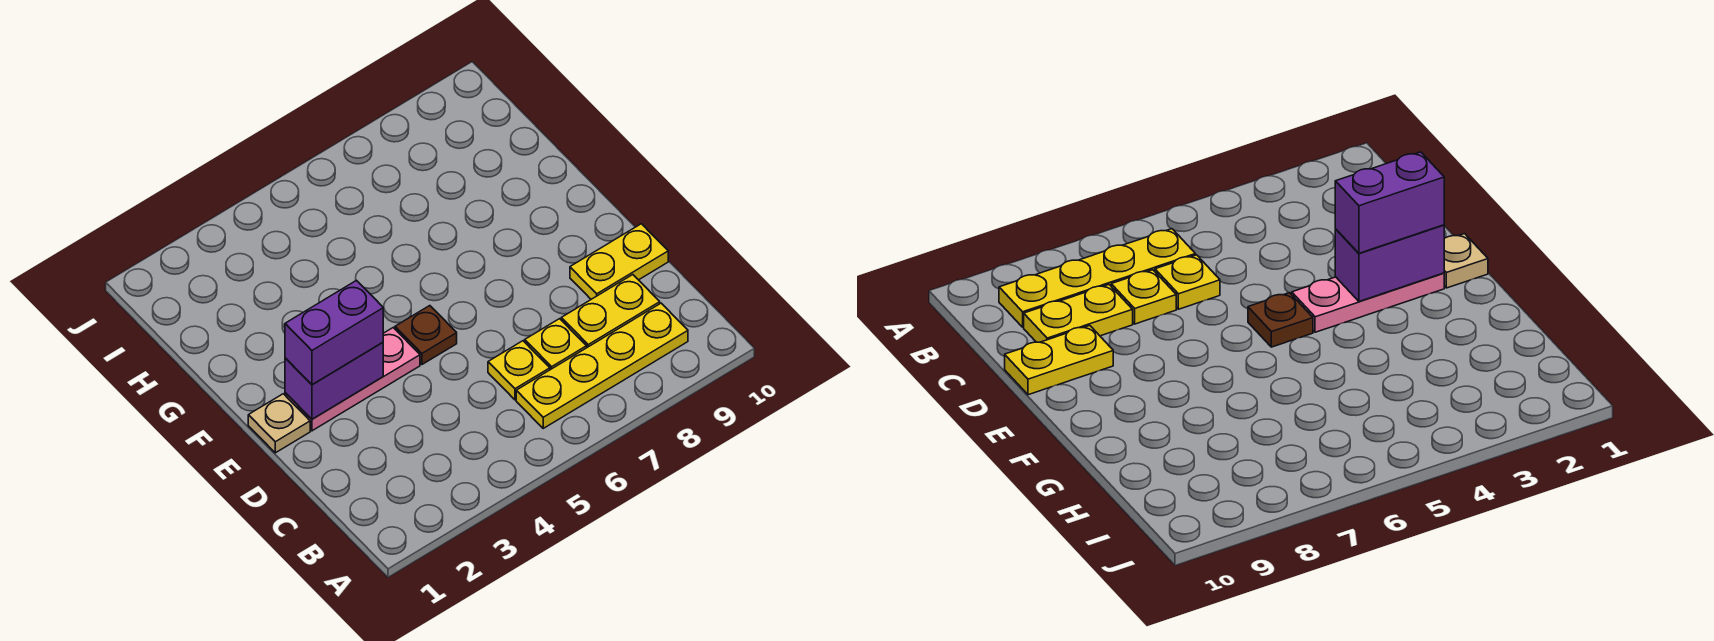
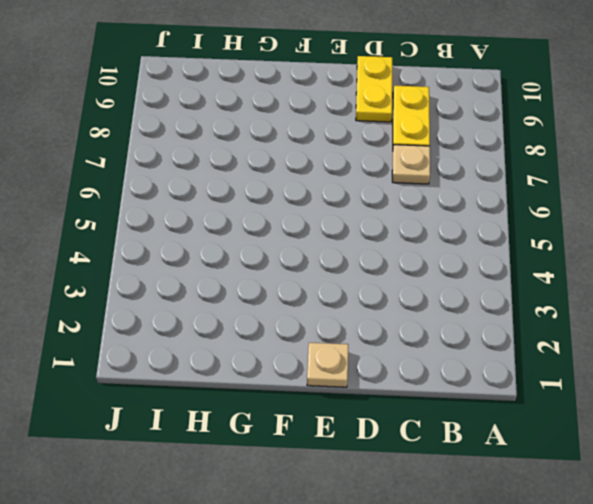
tan plate C7 level 1 -> yellow plate C7 level 1
none -> yellow plate B6:B9 level 1
none -> yellow plate C6 level 1

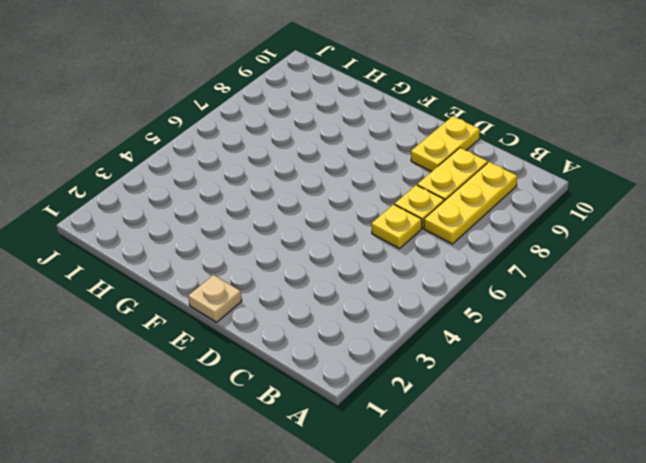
yellow plate B7:B9 level 1 -> yellow plate B6:B9 level 1
none -> pink plate E2:E4 level 1
none -> brown plate E5 level 1

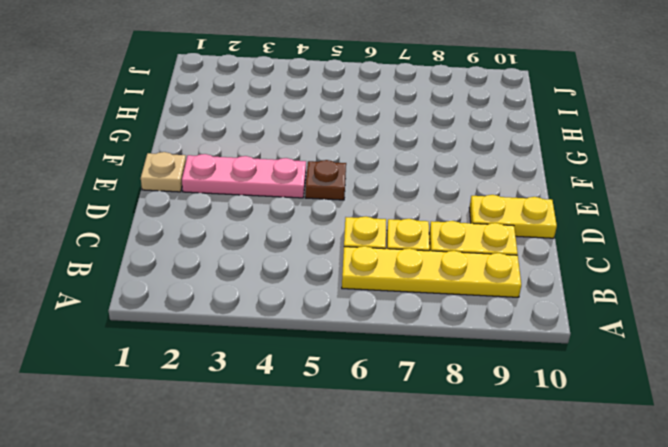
none -> purple brick E2:E3 level 2
none -> purple brick E2:E3 level 3

